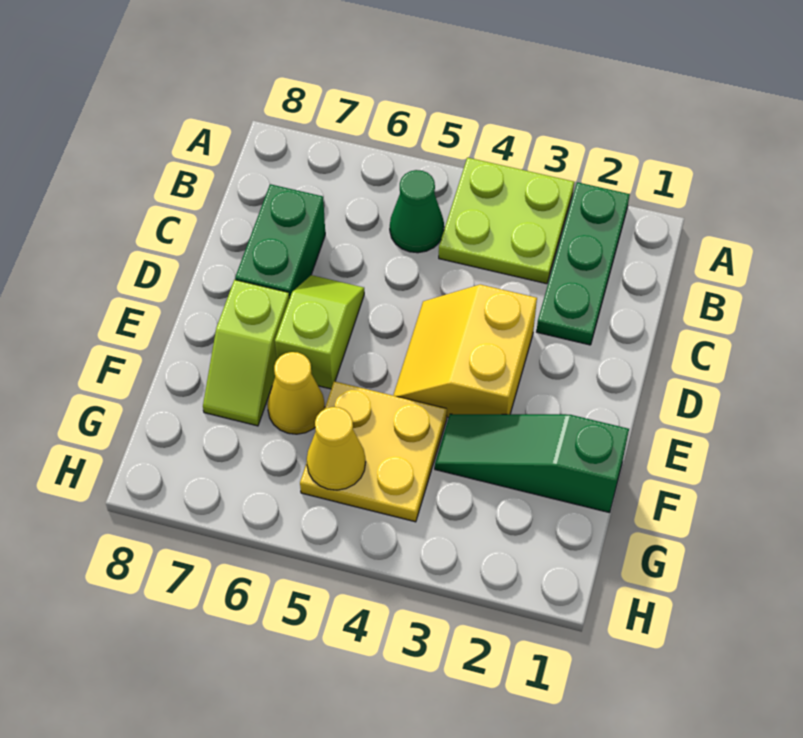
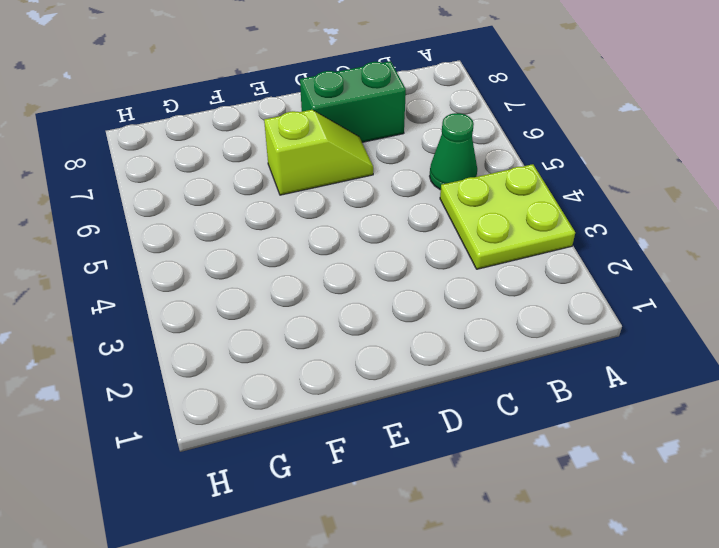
none -> green plate A2:C2 level 1
none -> yellow slope D3:E4 level 1 top 3

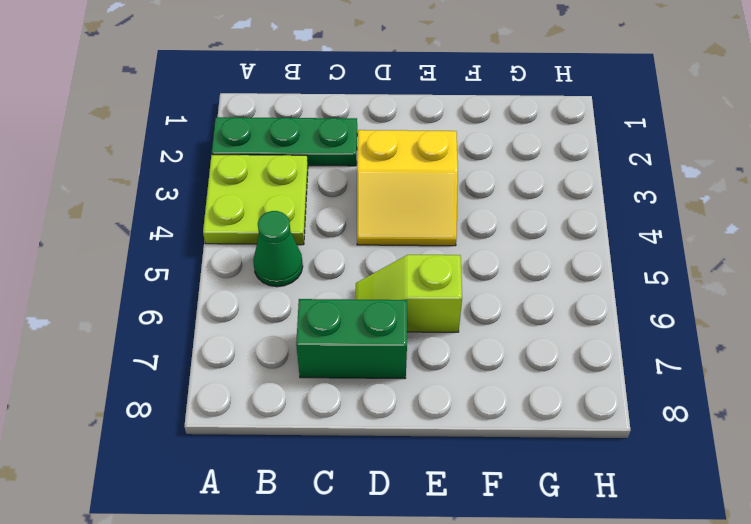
none -> lime slope E7:F7 level 1 top E
none -> green slope F1:F3 level 1 top 1

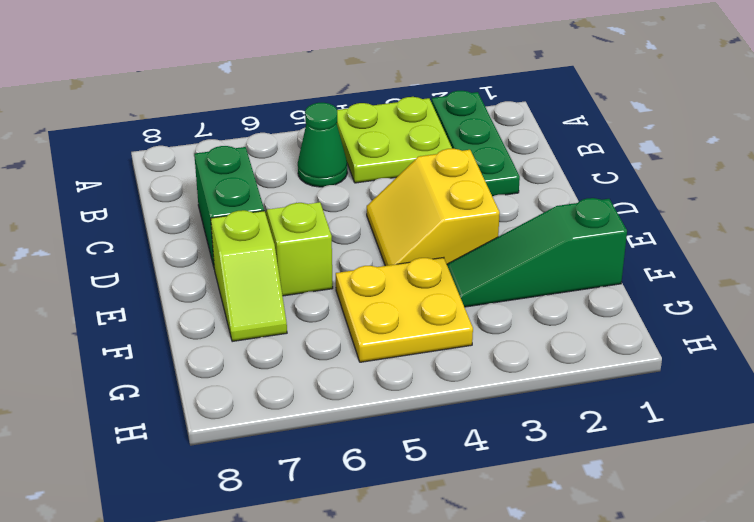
none -> yellow cone F6 level 1
none -> yellow cone G5 level 2

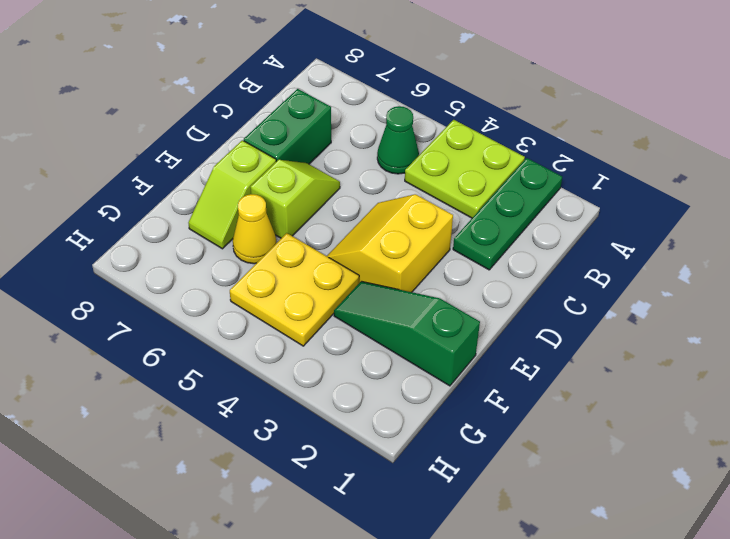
none -> yellow cone G5 level 2

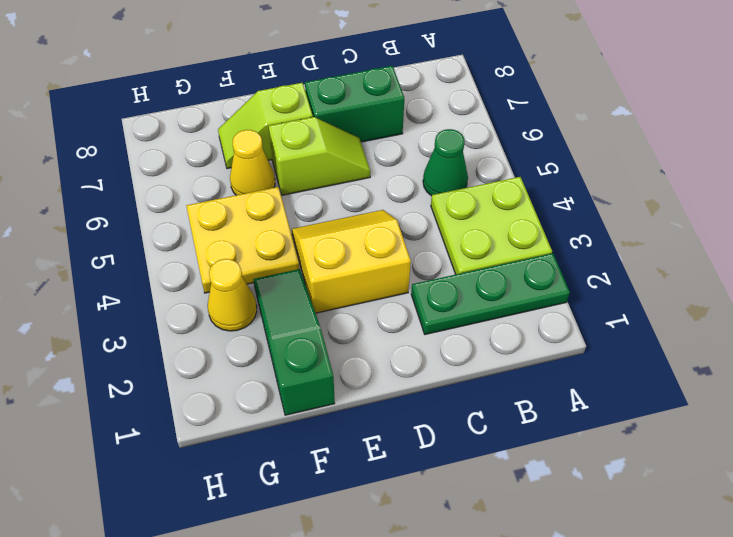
yellow cone G3 level 1 -> yellow cone G5 level 2

